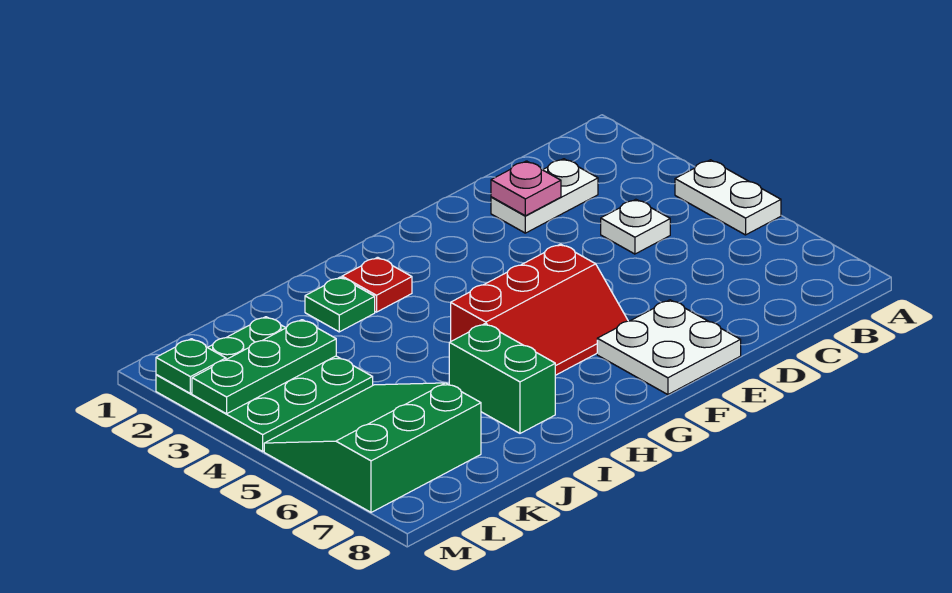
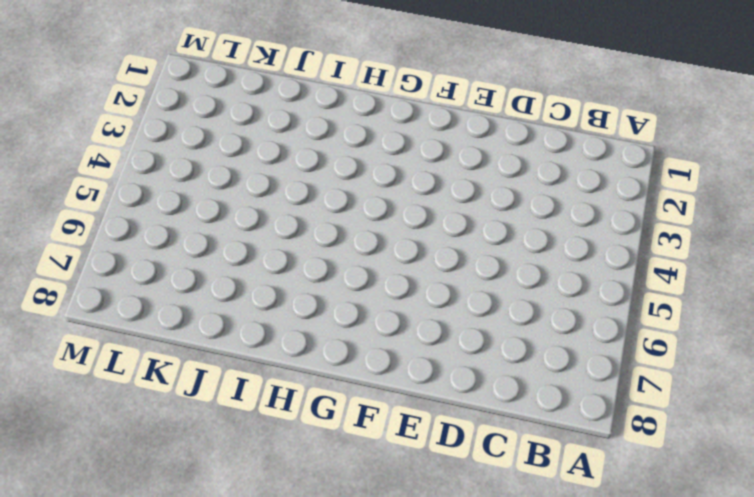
none -> white plate A4:A5 level 1
none -> white plate C2:D2 level 1
none -> white plate C4 level 1

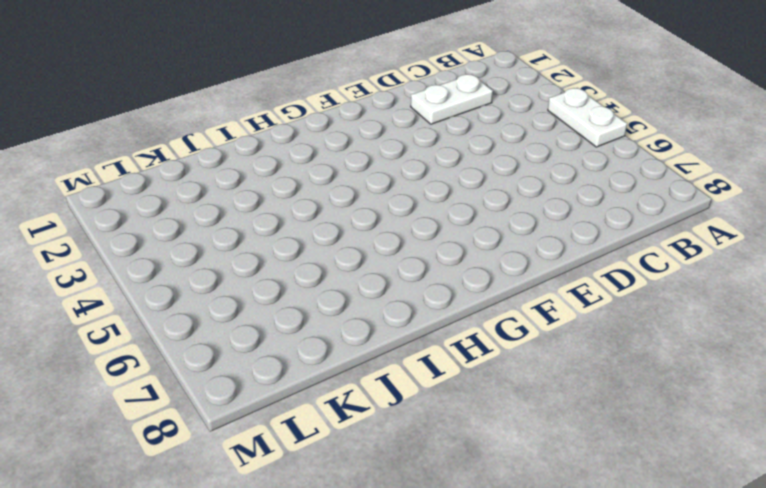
none -> white plate C4 level 1
none -> white plate E7:F8 level 1
none -> red slope F5:H6 level 1 top 5

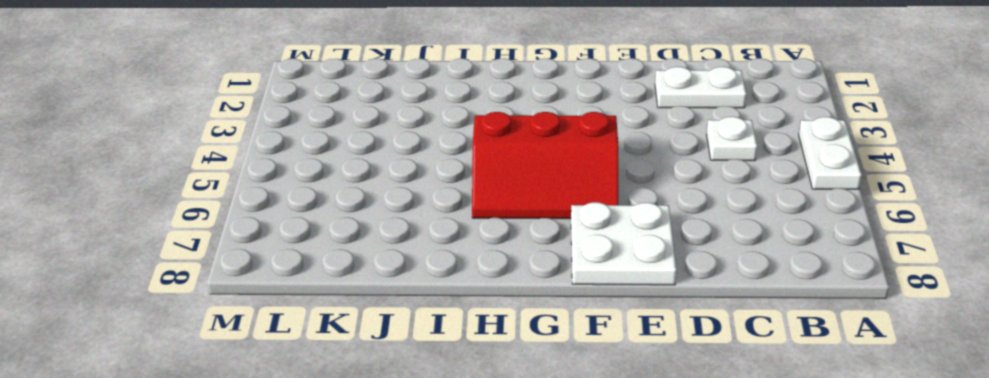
none -> red plate H2 level 1
none -> green plate I2 level 1
none -> green brick I6:I7 level 1

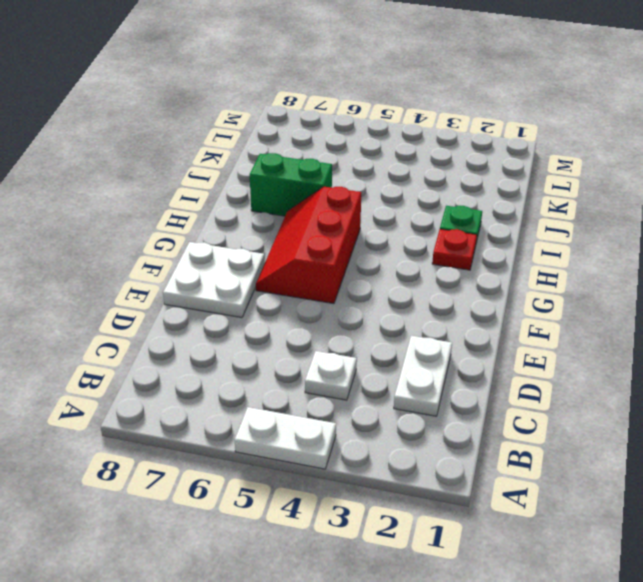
none -> green plate K2:M4 level 1
none -> green slope K5:M7 level 1 top 7
none -> pink plate D2 level 2

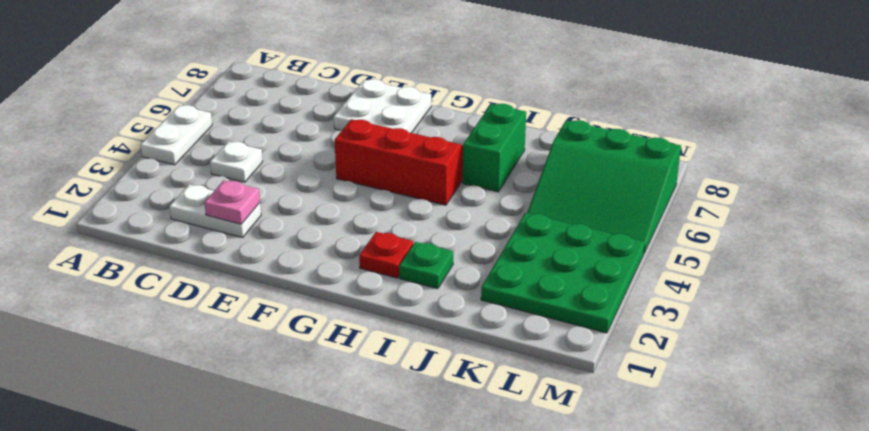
none -> green plate K3:M3 level 2
none -> green plate M2 level 2

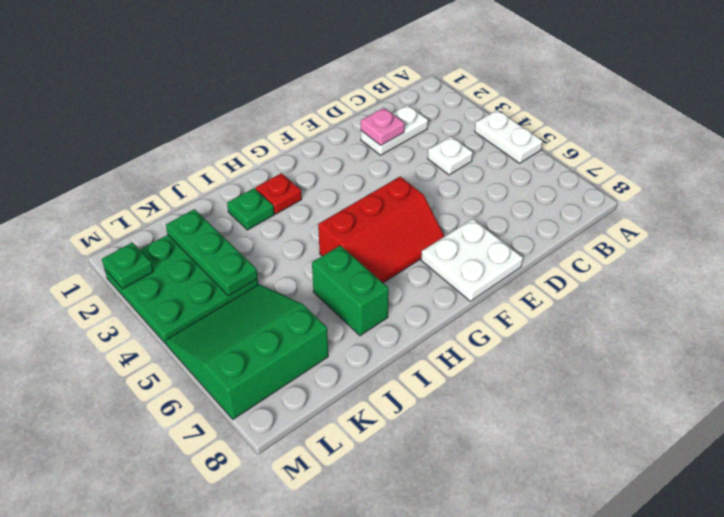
green plate K2:K4 level 2 -> green plate K3:M3 level 2

